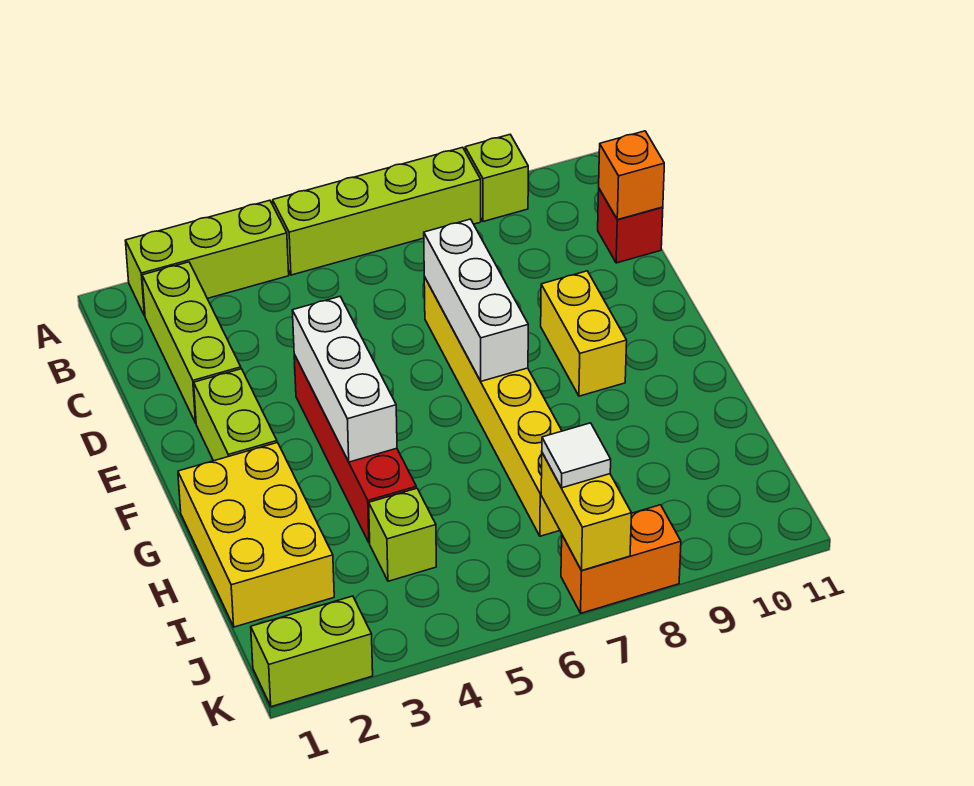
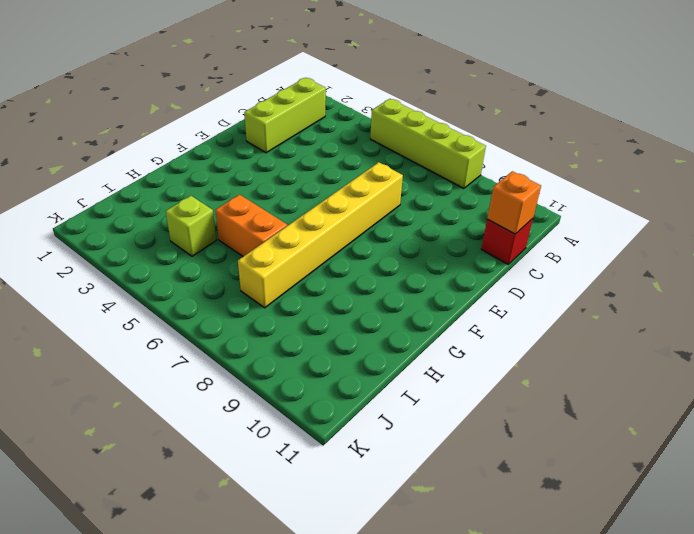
orange brick H5:H6 level 1 -> orange brick K7:K8 level 1
none -> lime brick A2:A4 level 1
none -> lime brick A9 level 1
none -> lime brick E2:F2 level 1

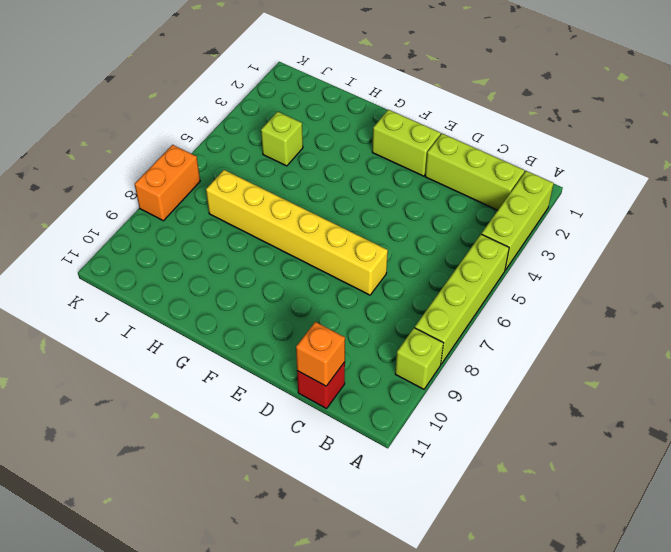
none -> red brick E4:H4 level 1
none -> yellow brick E9:F9 level 1
none -> yellow brick G1:I2 level 1

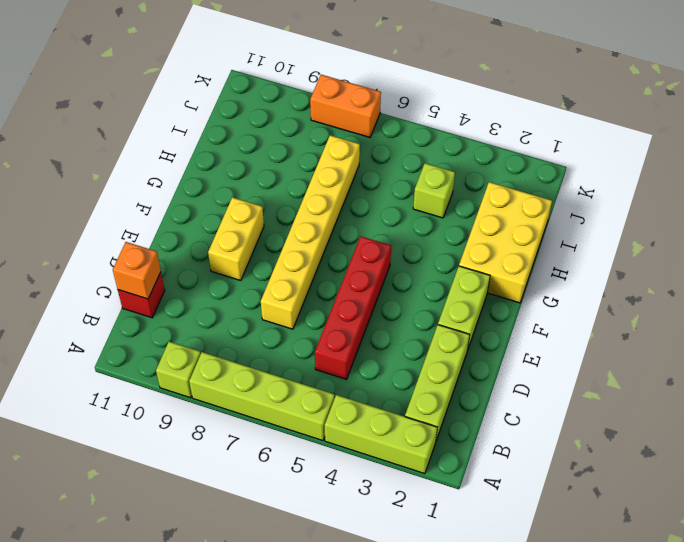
red brick C5:F5 level 1 -> red brick E4:H4 level 1
none -> lime brick K1:K2 level 1
none -> white brick D7:F7 level 2
none -> white brick E4:G4 level 2

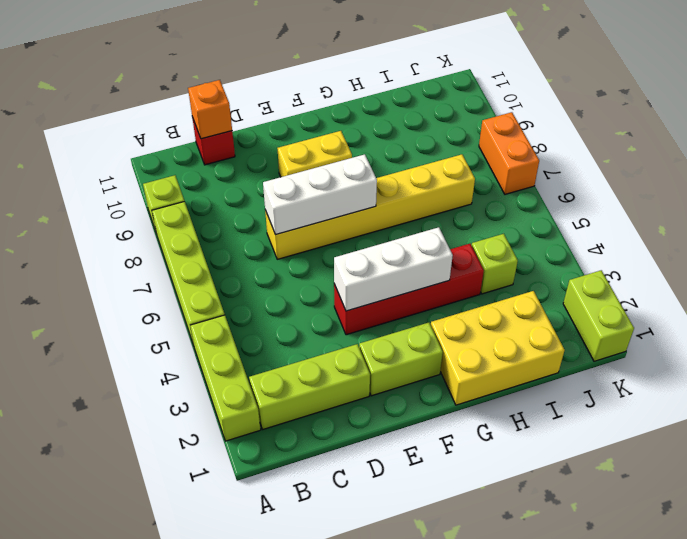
none -> yellow brick J7:K7 level 2
none -> white tile J7 level 3

